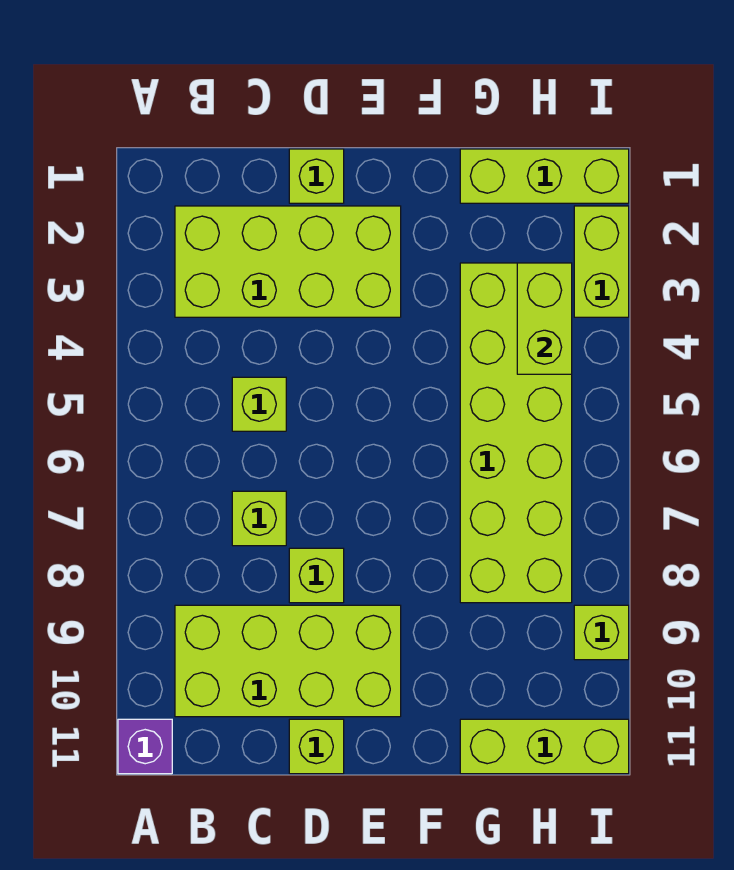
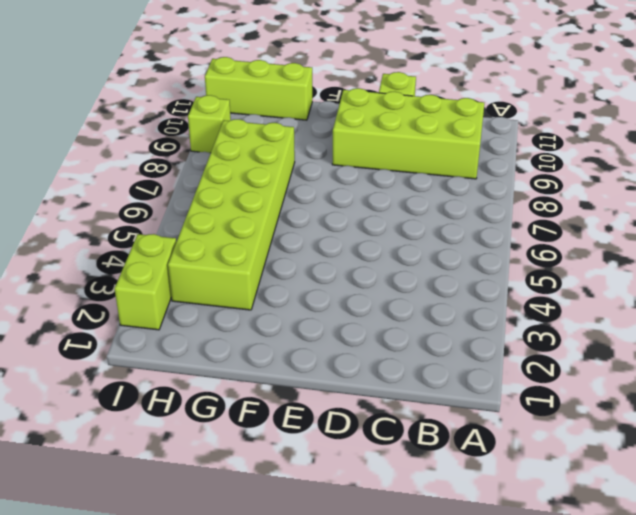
none -> purple brick A11 level 1
none -> lime brick B2:E3 level 1
none -> lime brick C5 level 1

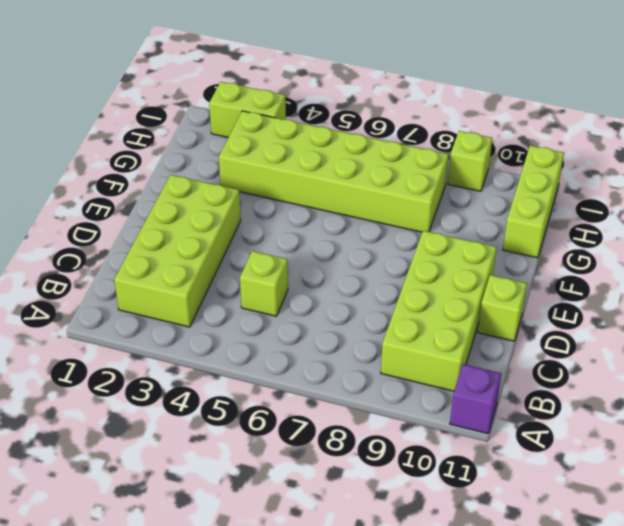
none -> lime brick C7 level 1
none -> lime brick D1 level 1
none -> lime brick D8 level 1

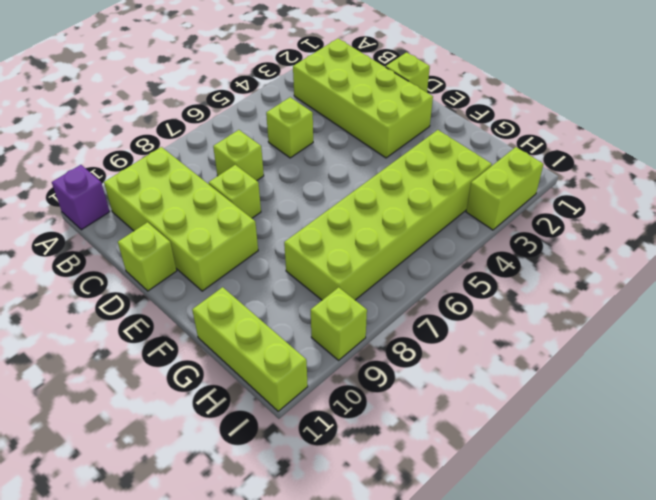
none -> lime brick G1:I1 level 1
none -> lime brick H3:H4 level 2

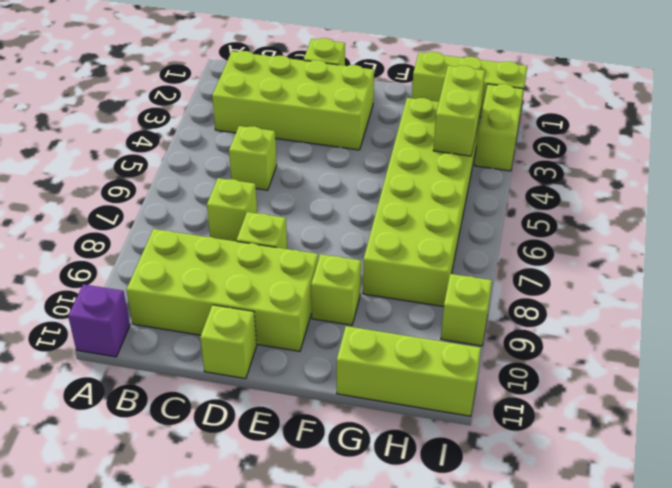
lime brick F9 level 1 -> none

